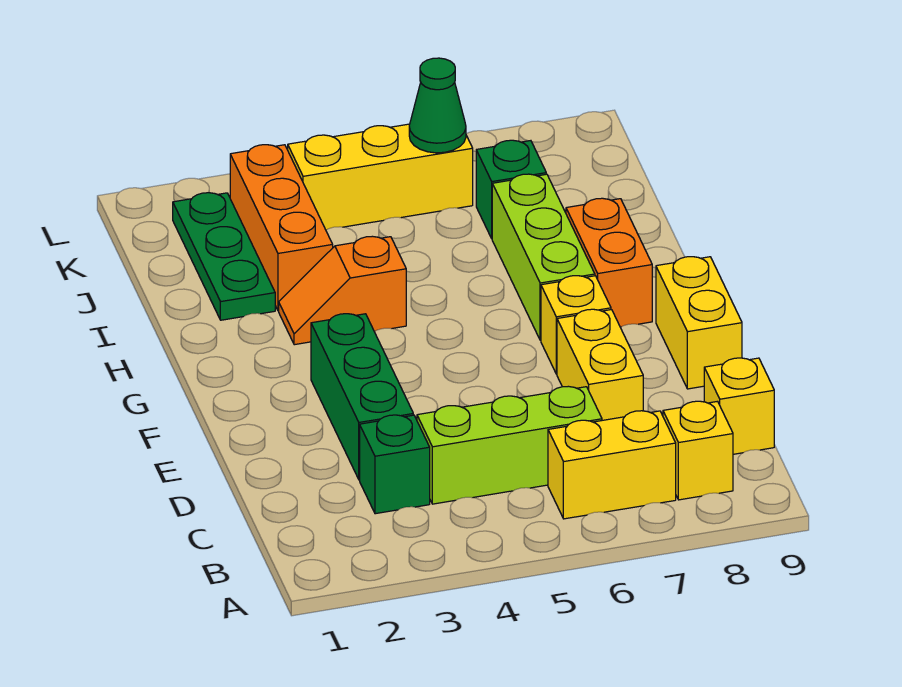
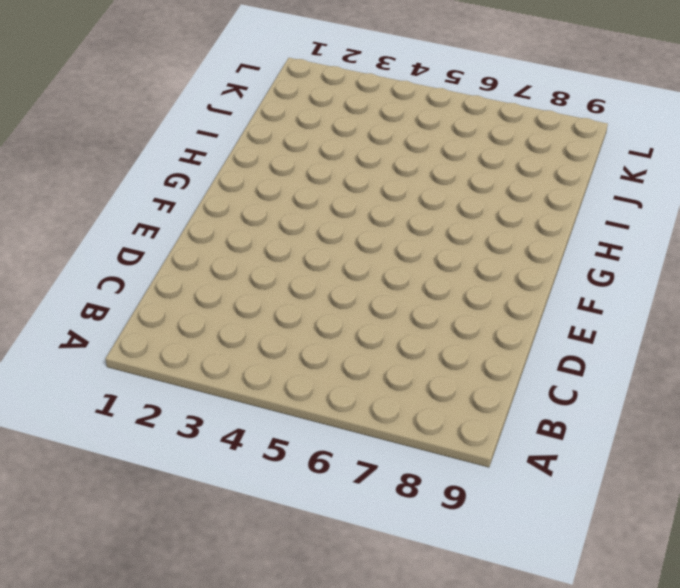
none -> yellow brick B6:B7 level 1
none -> yellow brick B8 level 1
none -> green brick C3 level 1

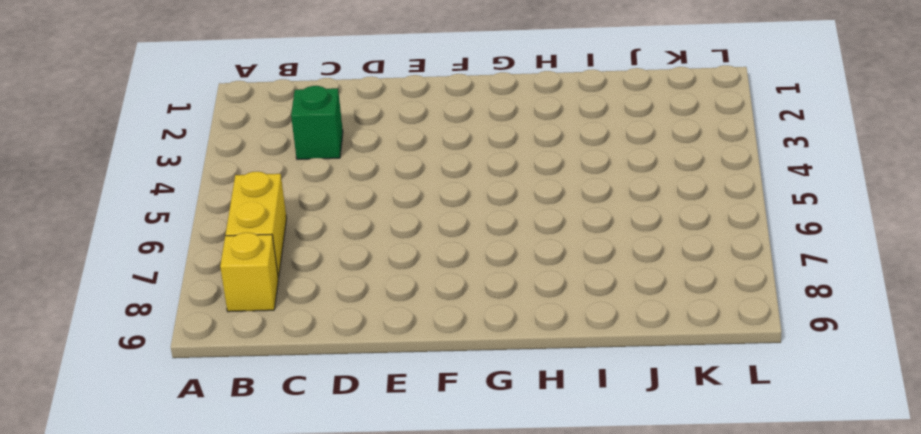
none -> lime brick C4:C6 level 1
none -> yellow brick C9 level 1
none -> green brick D3:F3 level 1

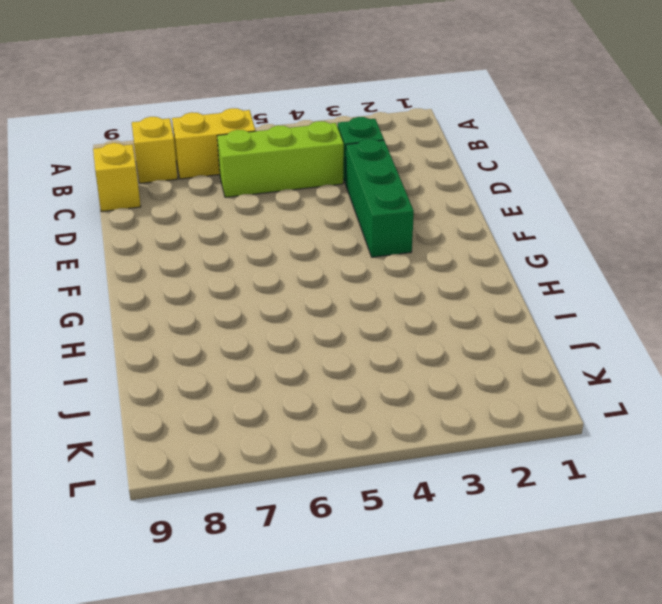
none -> yellow brick D7:E7 level 1
none -> yellow brick E9:F9 level 1
none -> yellow brick F7 level 1

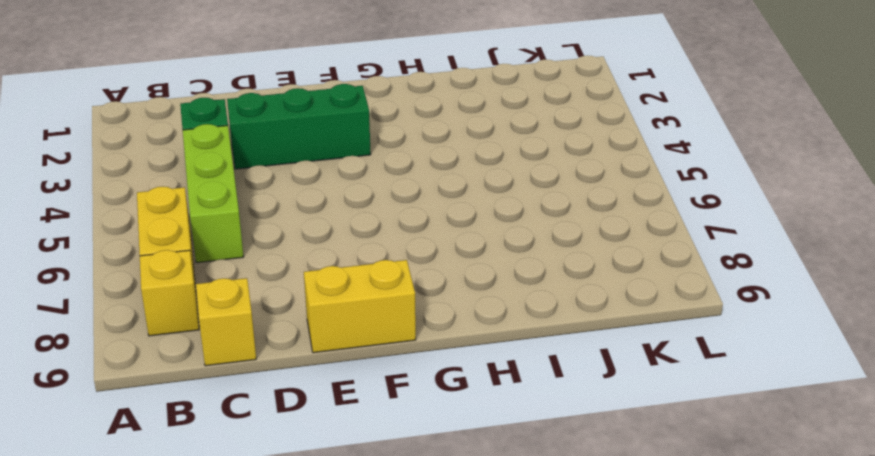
none -> yellow brick D7:E7 level 1
none -> yellow brick F7 level 1
none -> lime brick G7:I7 level 1

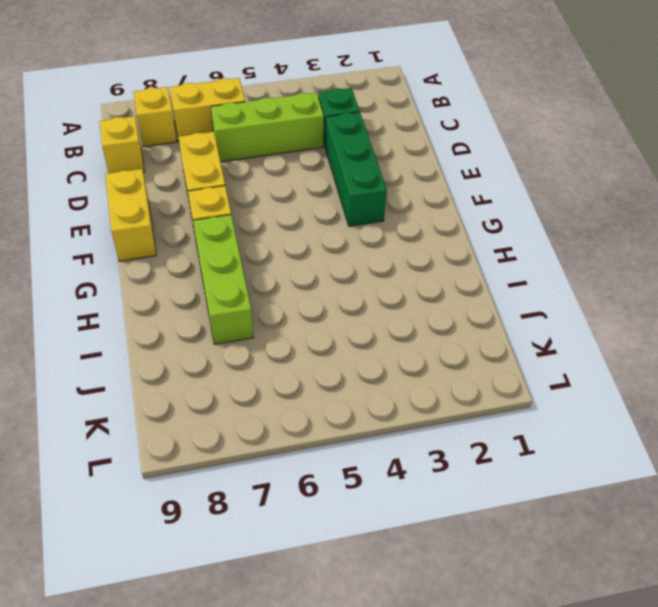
none -> orange brick G8:H8 level 1
none -> orange slope H3:H4 level 1 top 4
none -> green plate I2:K2 level 1

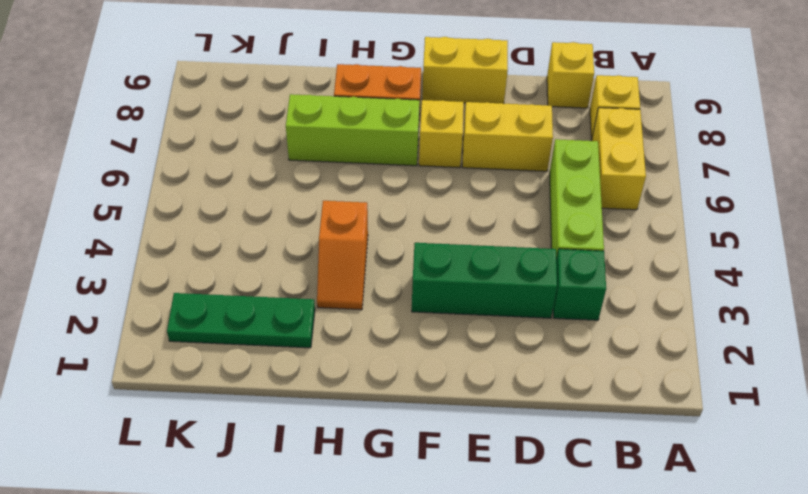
none -> orange brick I3:K3 level 1
none -> green brick J7 level 1
none -> yellow brick K4:K6 level 1

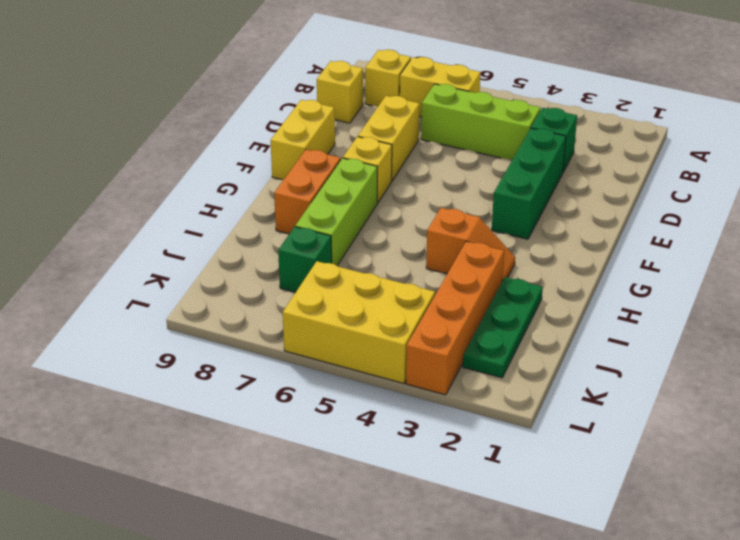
orange brick I3:L3 level 1 -> orange brick I3:K3 level 1
yellow brick K4:L6 level 1 -> yellow brick K4:K6 level 1
none -> green cone K6 level 2

